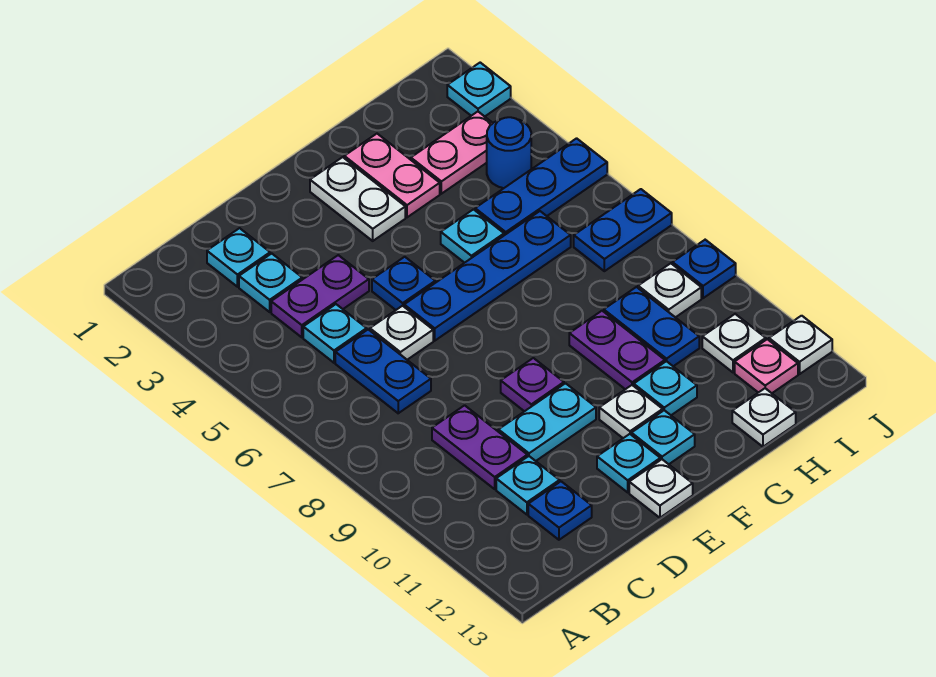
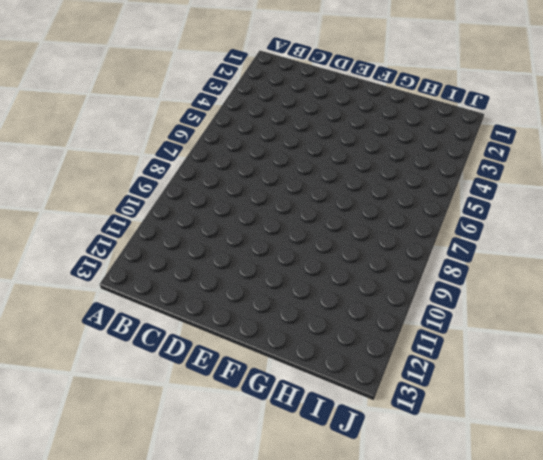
none -> cyan plate C2 level 1
none -> cyan plate C3 level 1
none -> purple plate C4:D4 level 1
none -> cyan plate C5 level 1

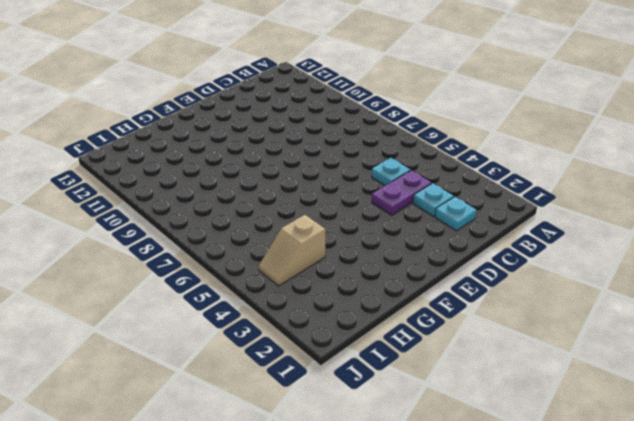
tan slope H4:I4 level 1 top H -> blue round brick I4 level 1
none -> blue plate C6:C7 level 1
none -> purple plate C9:C10 level 1
none -> cyan plate C11 level 1
none -> blue plate C12 level 1

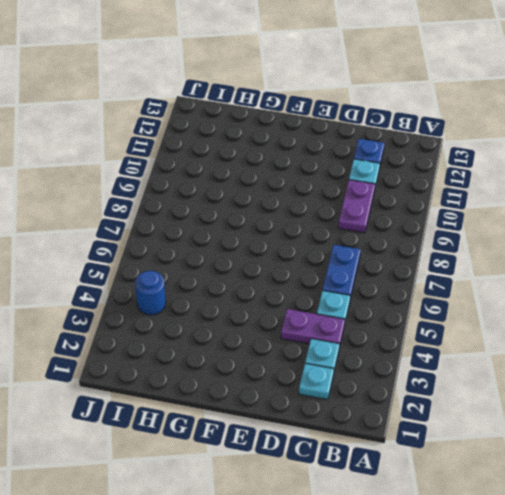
none -> white plate D6 level 1
none -> cyan plate D10:E10 level 1
none -> blue plate E5 level 1
none -> blue plate E6:H6 level 1

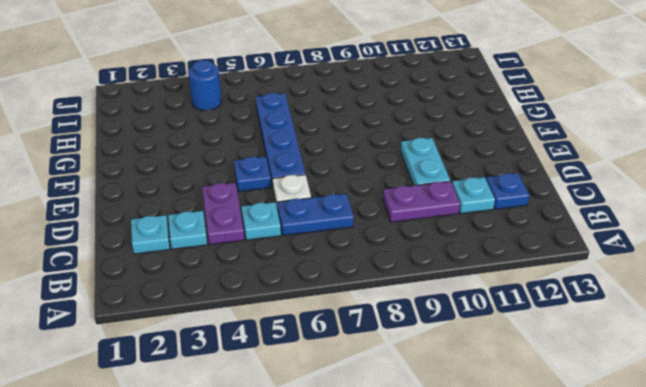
none -> purple plate E9 level 1
none -> cyan plate E12 level 1
none -> white plate E13 level 1
none -> white plate F2:F3 level 1

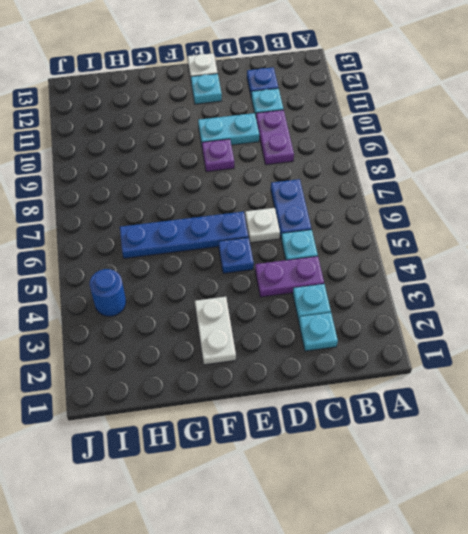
none -> white plate F11 level 1
none -> cyan plate F12 level 1
none -> pink plate G2:G3 level 1
none -> cyan plate G5 level 1

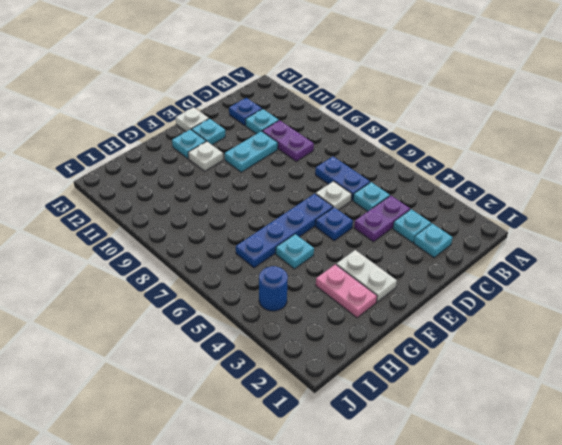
none -> purple plate E9 level 1
none -> purple plate G9:G10 level 1
none -> cyan plate G11 level 1
none -> pink plate H3:I3 level 1

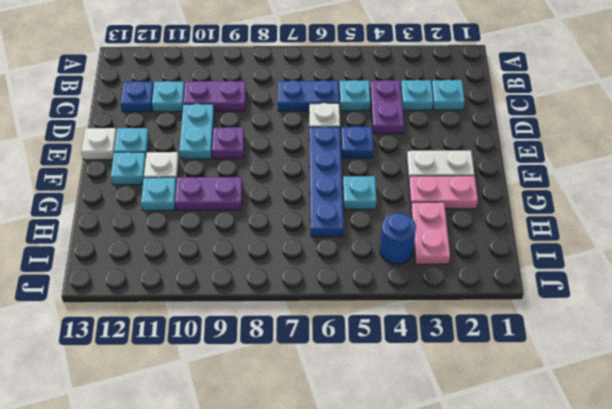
none -> blue plate H5:J5 level 1
none -> blue plate H9:H10 level 1
none -> white plate H13 level 1
none -> blue plate I7:J7 level 1

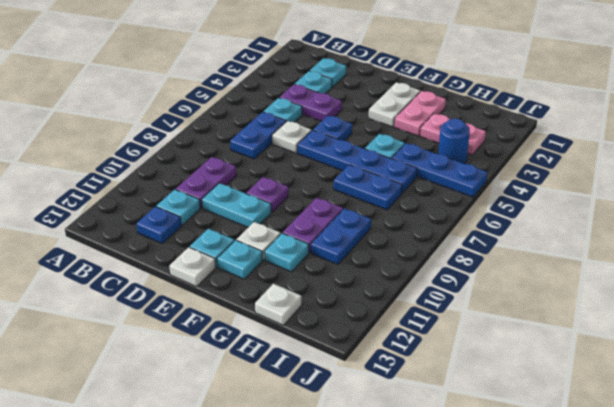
blue plate G7:H7 level 1 -> blue plate I7:J7 level 1
none -> white plate I9 level 1
none -> white plate I11 level 1
none -> pink plate I12 level 1
none -> cyan plate J2 level 1

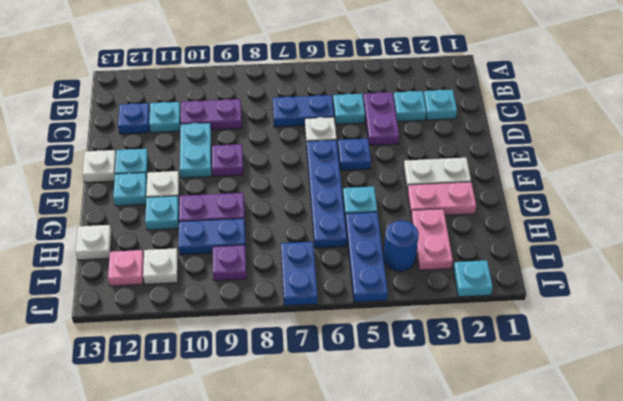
purple plate I9 level 1 -> white plate I9 level 1
none -> blue plate J9 level 1
none -> white plate J12 level 1

